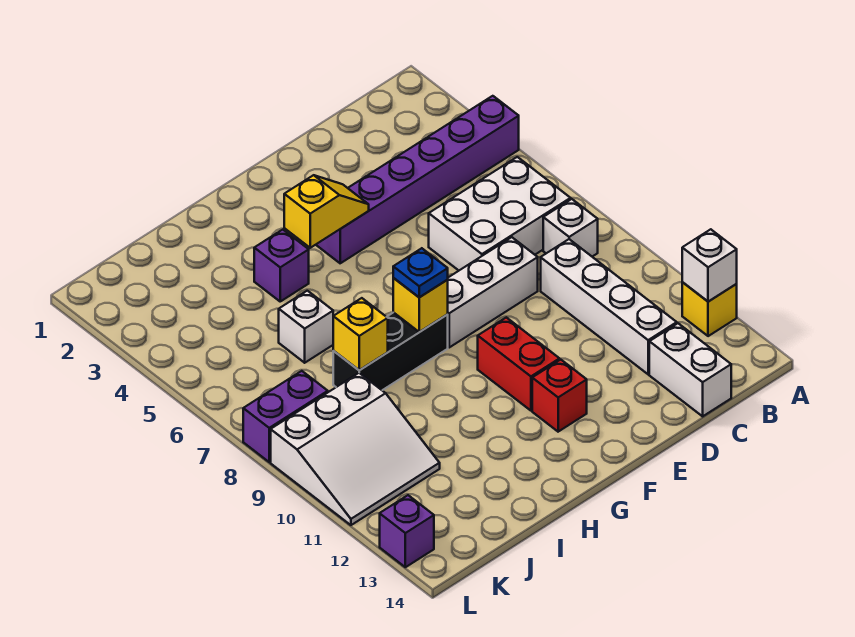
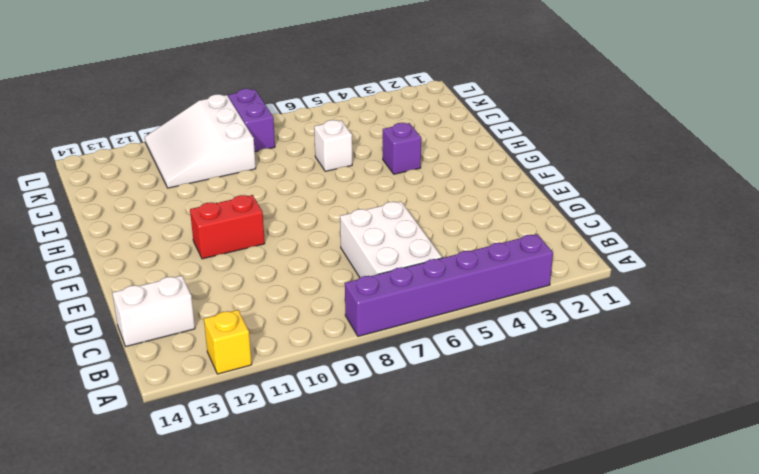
purple brick A3:A8 level 1 -> purple brick A4:F4 level 1
none -> white brick B8 level 1
none -> white brick C9:C12 level 1
none -> white brick D8:F8 level 1

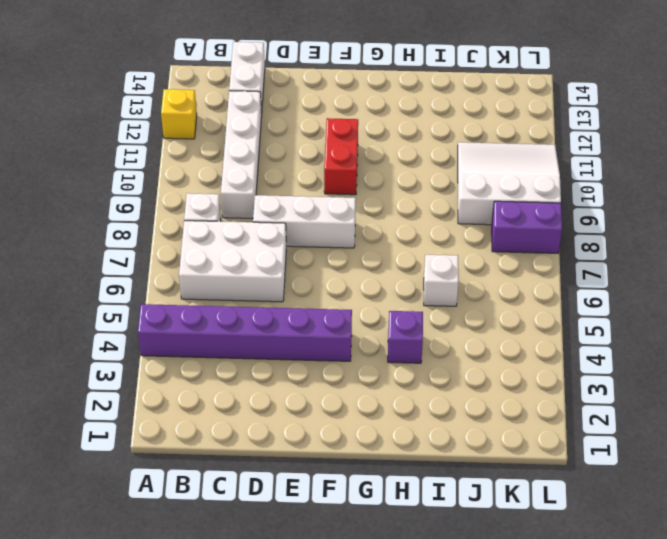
none -> red brick F12 level 1
none -> black brick G8:I8 level 1
none -> purple brick L13 level 1

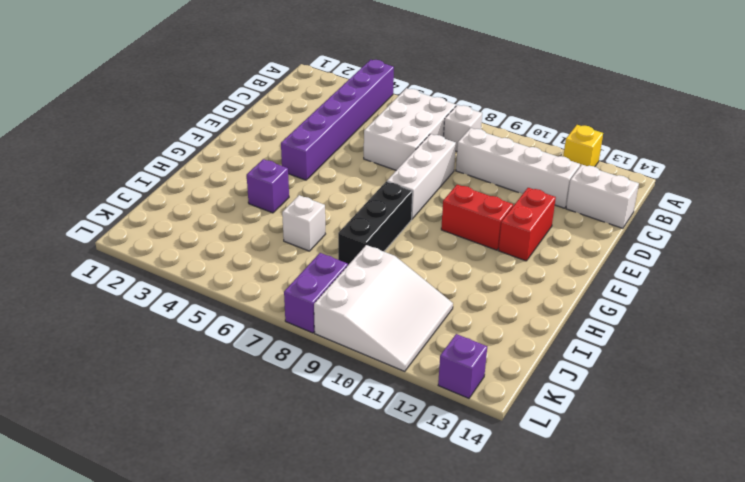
red brick E12:F12 level 1 -> red brick F12 level 1
none -> white brick A12 level 2
none -> yellow slope F4:G4 level 2 top G
none -> yellow brick G8 level 2

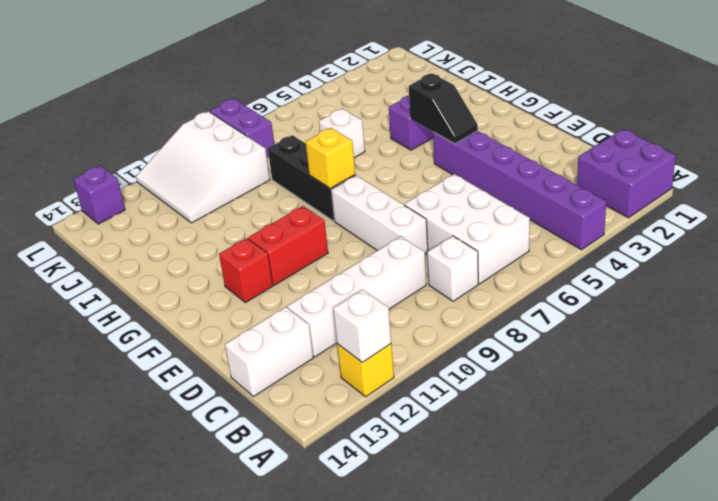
purple brick A1:B2 level 1 -> none
black slope F4:G4 level 2 top G -> yellow slope F4:G4 level 2 top G
none -> yellow brick I8 level 2
none -> blue plate G8 level 3

